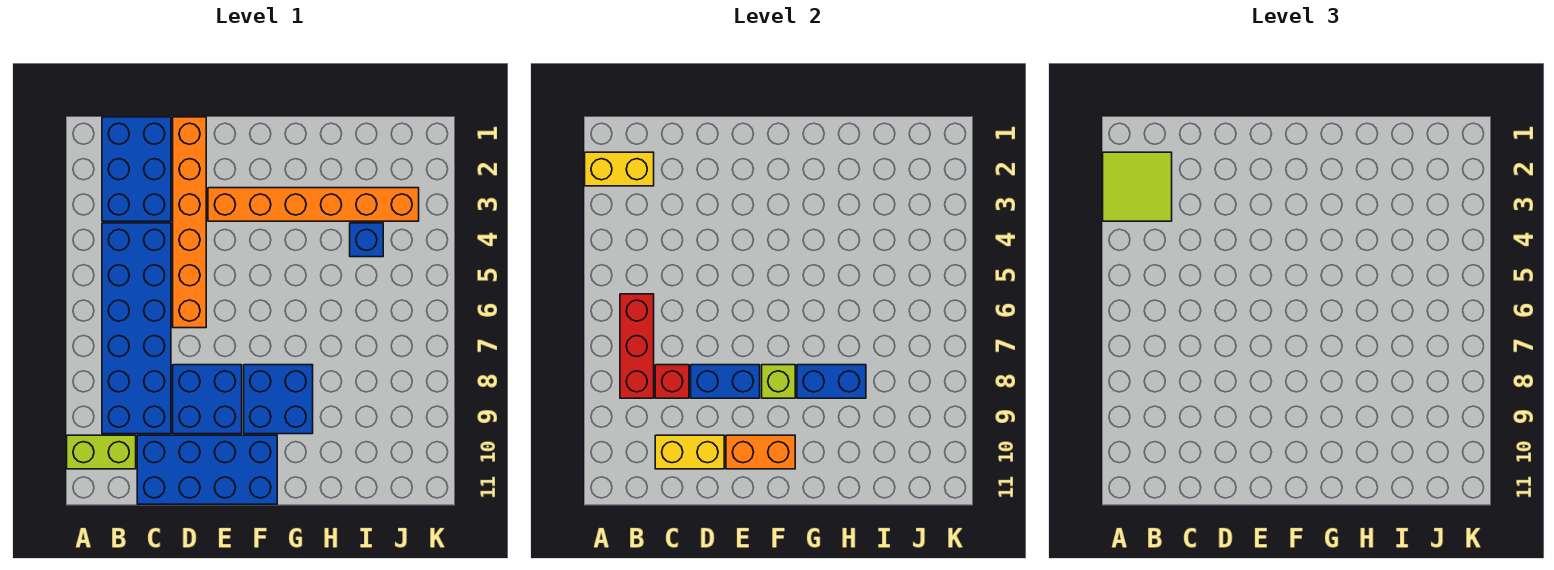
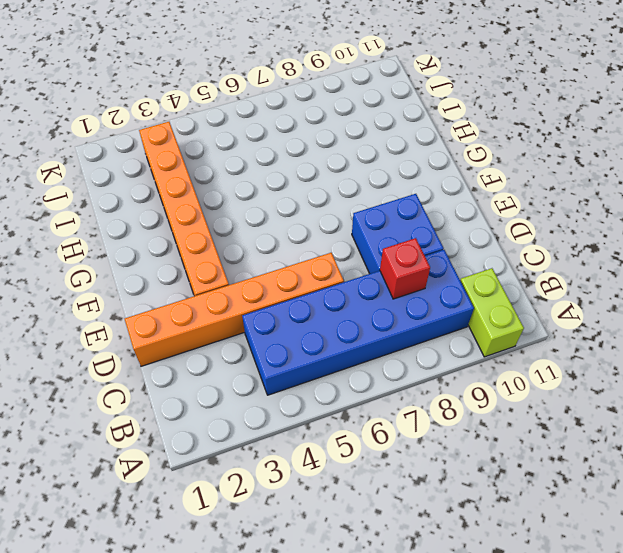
none -> blue brick B1:C3 level 1
none -> blue brick C10:F11 level 1
none -> blue brick F8:G9 level 1

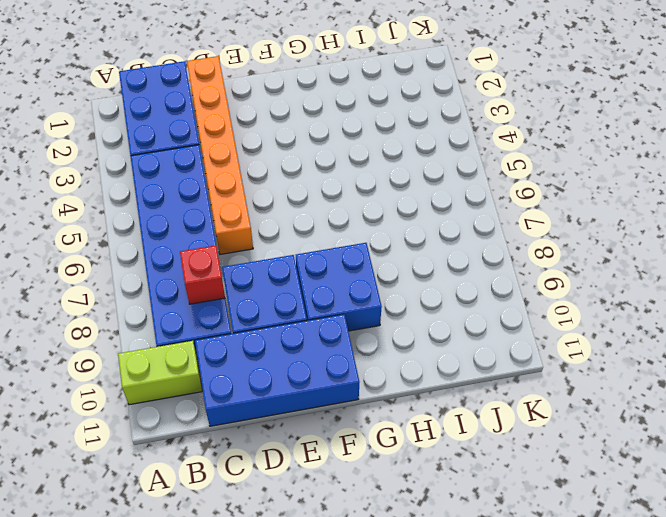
none -> orange brick E3:J3 level 1
none -> blue brick I4 level 1
none -> yellow brick A2:B2 level 2

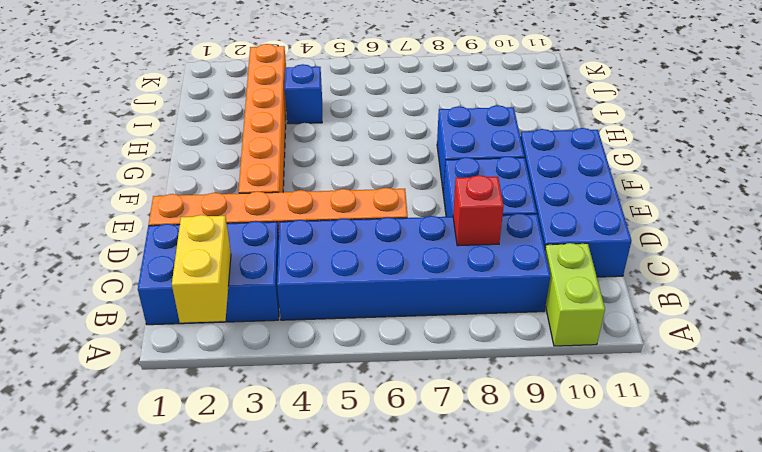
none -> red brick B6:B8 level 2
none -> yellow brick C10:D10 level 2
none -> blue brick D8:E8 level 2

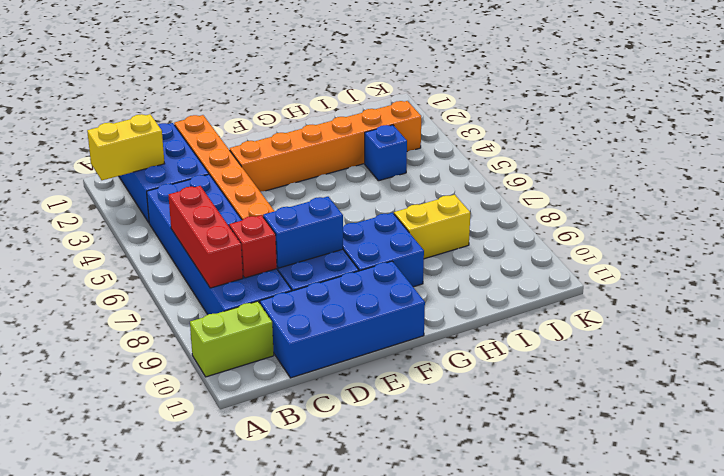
yellow brick H8:I8 level 1 -> yellow brick C10:D10 level 2
none -> orange brick E10:F10 level 2
none -> lime brick F8 level 2
none -> blue brick G8:H8 level 2

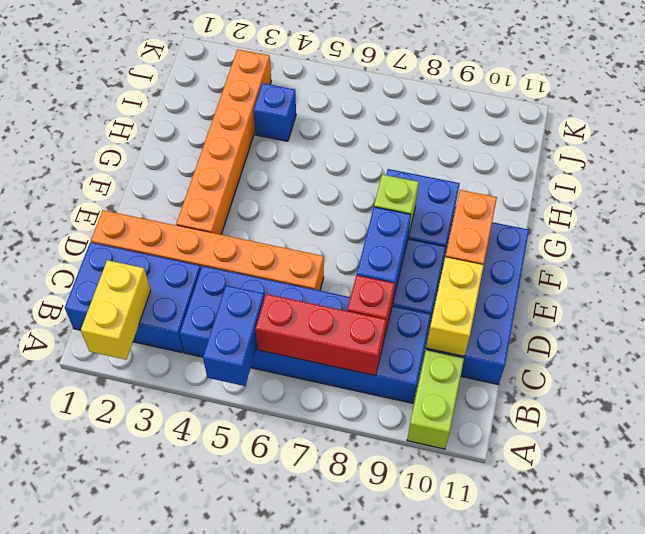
blue brick A5:B5 level 2 -> blue brick G8:H8 level 2
none -> lime tile A2:B3 level 3

